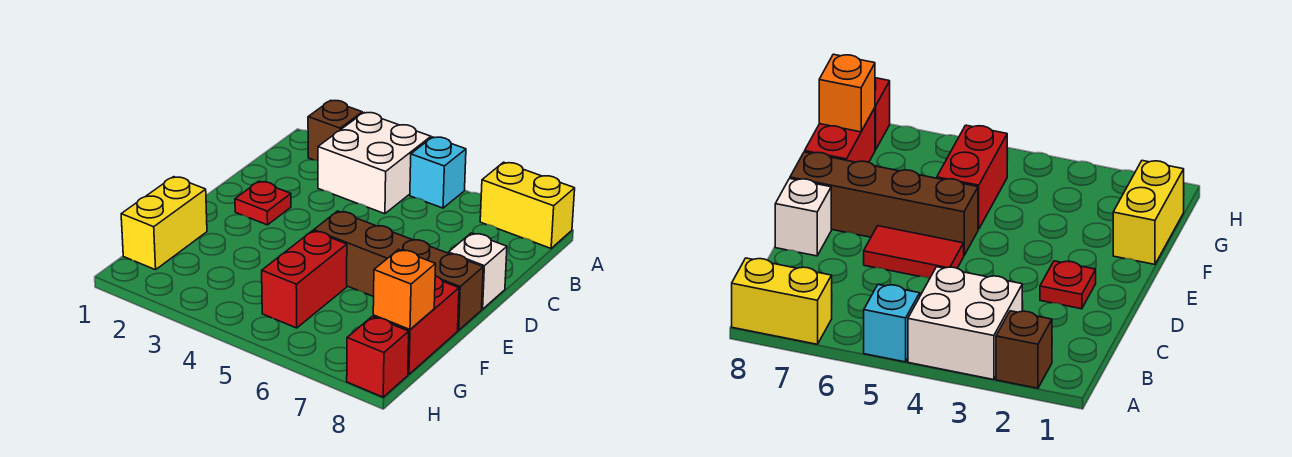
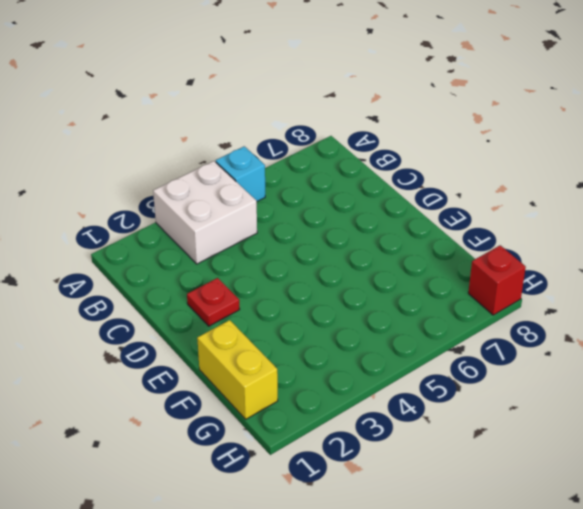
none -> brown brick A2 level 1
none -> yellow brick A7:A8 level 1
none -> red tile D5:D6 level 1

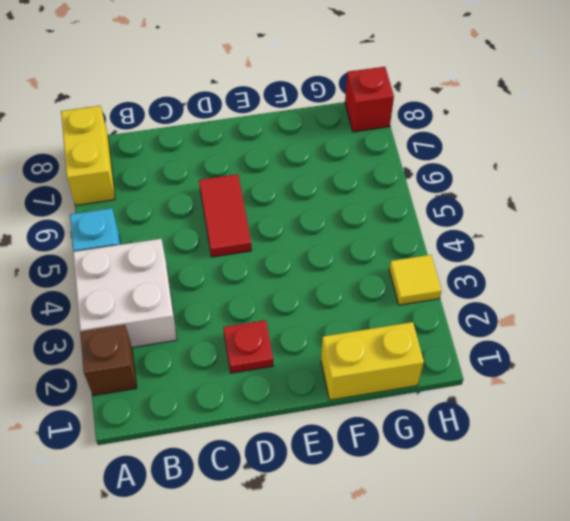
yellow tile H3 level 1 -> none
none -> white brick D8 level 1
none -> brown brick E5:E8 level 1
none -> red brick F5:G5 level 1

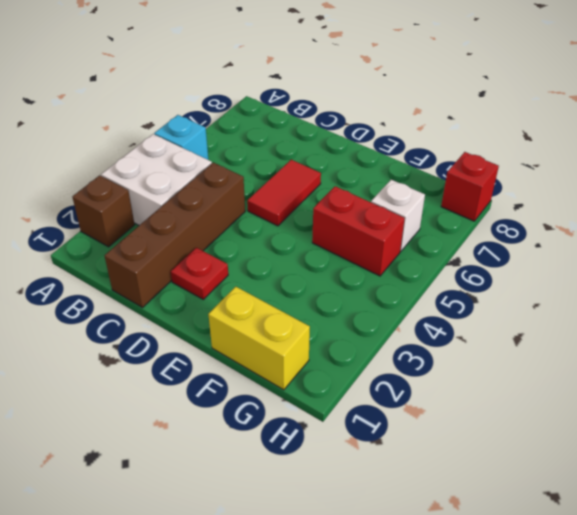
brown brick C1:C4 level 1 -> brown brick E5:E8 level 1
white brick G6 level 1 -> white brick D8 level 1
none -> yellow brick A7:A8 level 1
none -> red brick F8:G8 level 1
none -> orange brick G8 level 2

